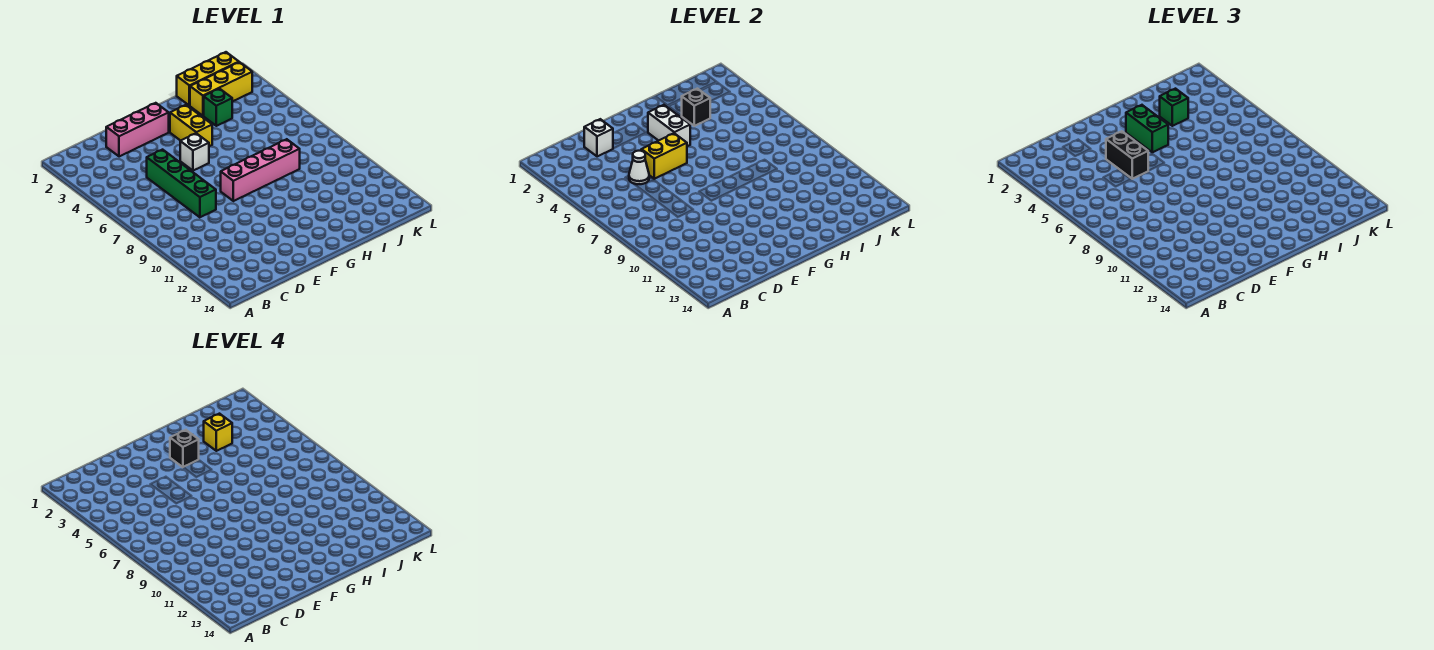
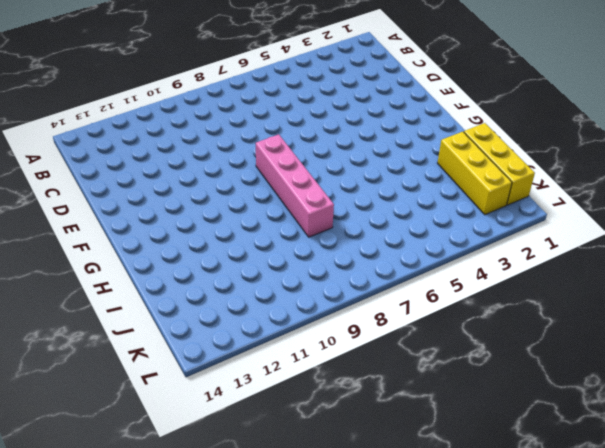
none -> pink brick D2:F2 level 1
none -> green brick D5:D8 level 1
none -> white brick F5 level 1

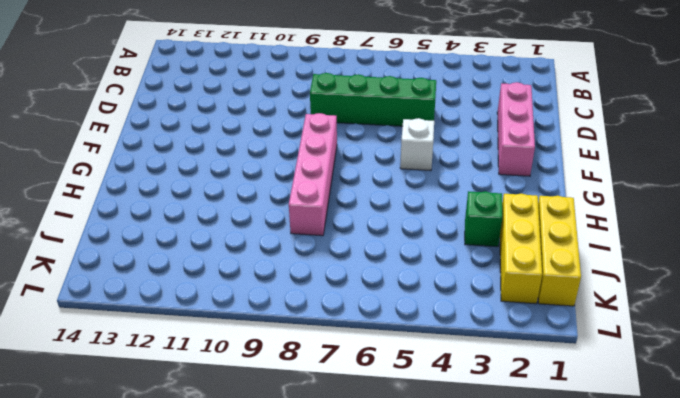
none -> yellow brick G3:G4 level 1
none -> white brick D2 level 2
none -> white cone D5 level 2

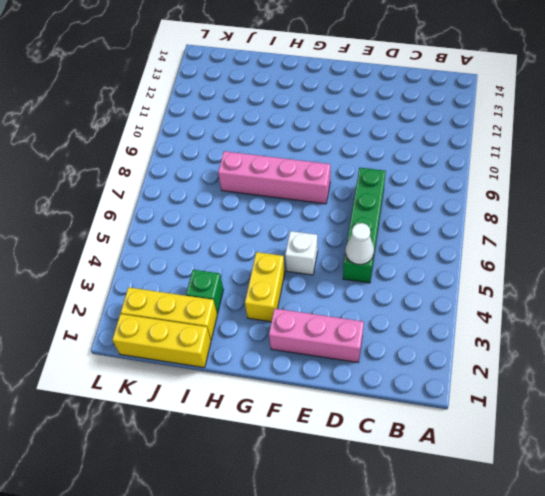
none -> white brick D2 level 2
none -> yellow brick E5:F5 level 2
none -> white brick G3:G4 level 2

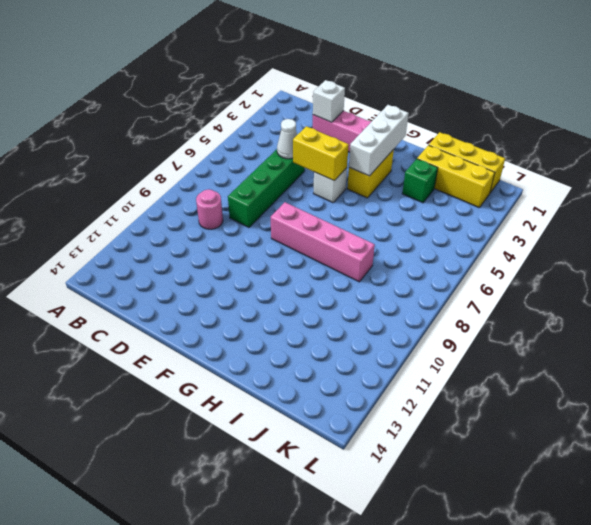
pink round brick C9 level 1 -> none
white brick G2:G4 level 2 -> white brick G3:G4 level 2
none -> black brick I3 level 2
none -> black brick E4:E5 level 3
none -> green brick G3:G4 level 3

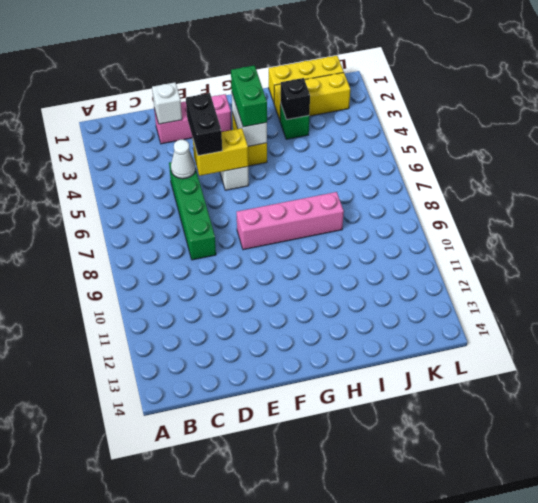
none -> green brick I3 level 3
none -> black brick G3 level 4
none -> yellow brick I3 level 4

